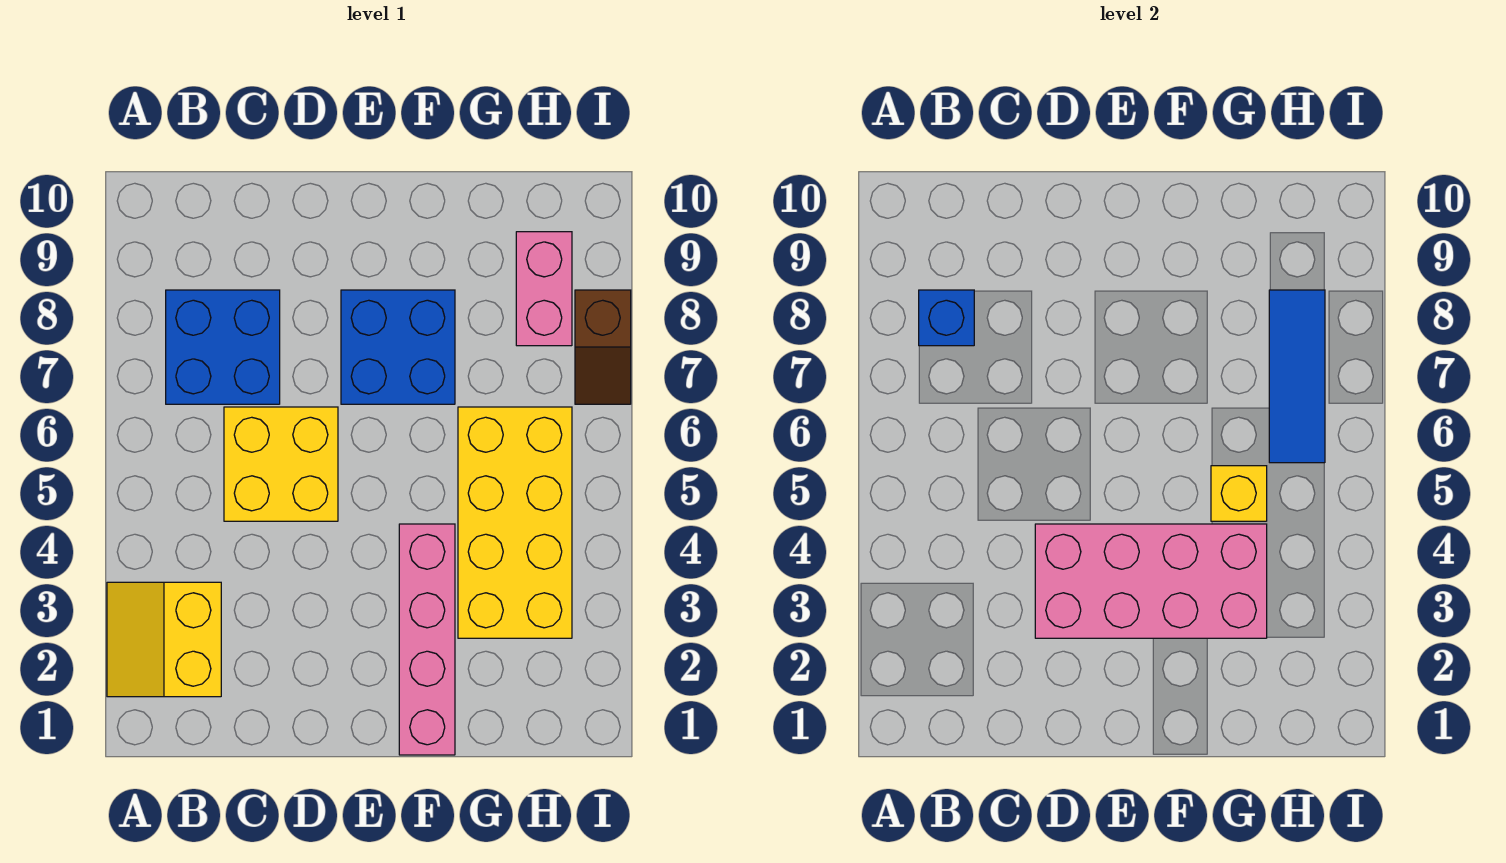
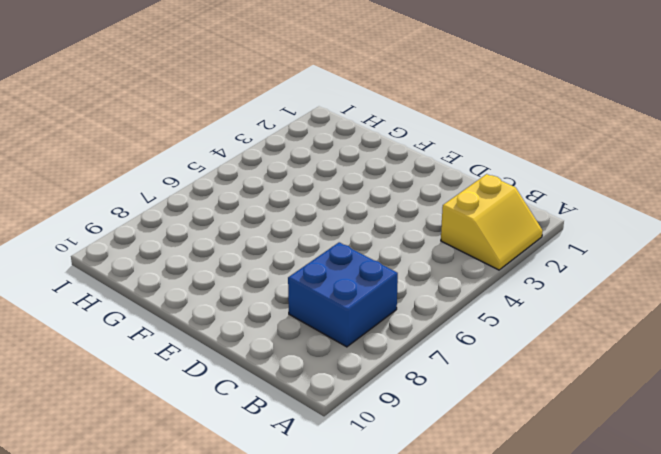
none -> yellow brick C5:D6 level 1
none -> blue brick E7:F8 level 1
none -> pink brick F1:F4 level 1

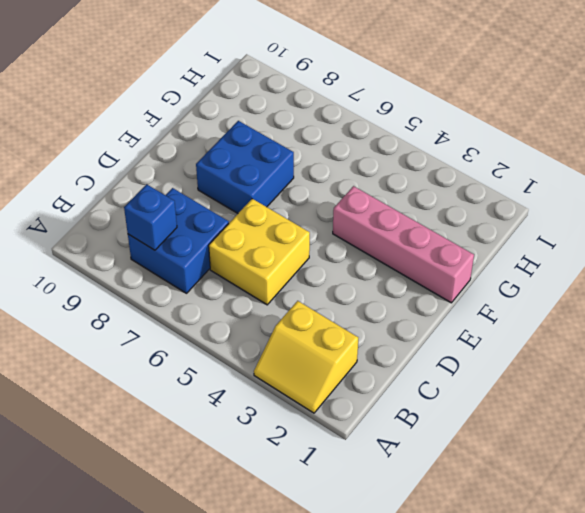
none -> yellow brick G3:H6 level 1
none -> pink brick H8:H9 level 1
none -> brown slope I7:I8 level 1 top 8

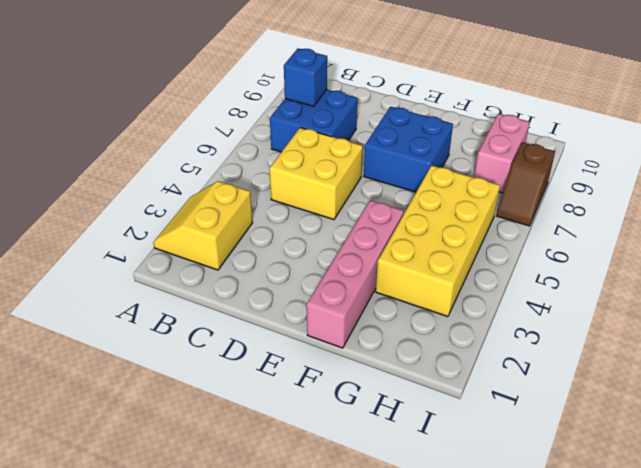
none -> pink brick D3:G4 level 2
none -> yellow brick G5 level 2
none -> blue tile H6:H8 level 2

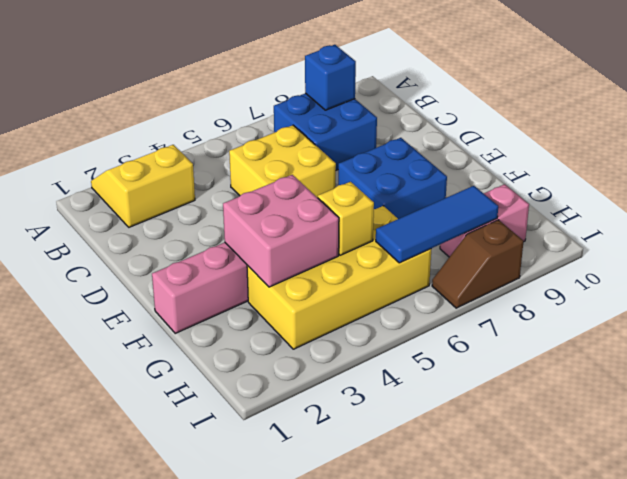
pink brick F3:G4 level 2 -> pink brick D3:G4 level 2

